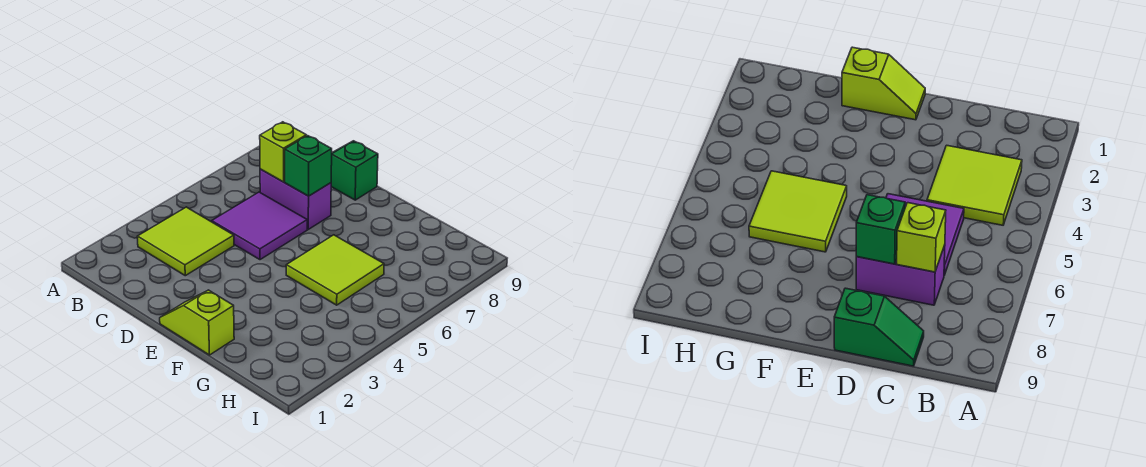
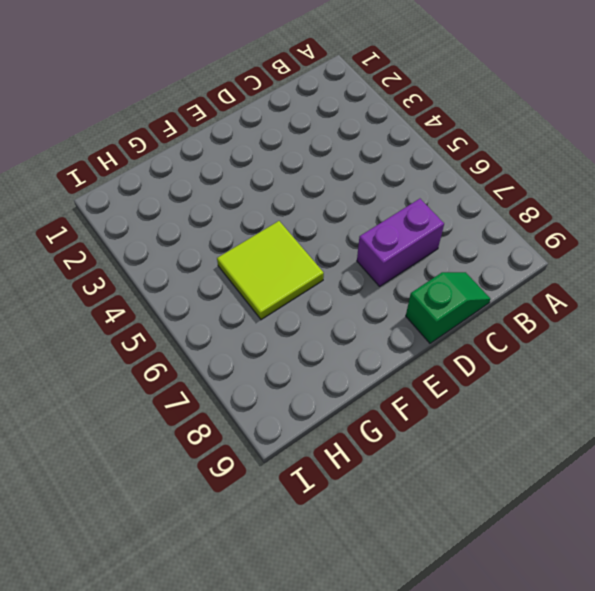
none -> lime tile B3:C4 level 1
none -> purple tile C5:D6 level 1

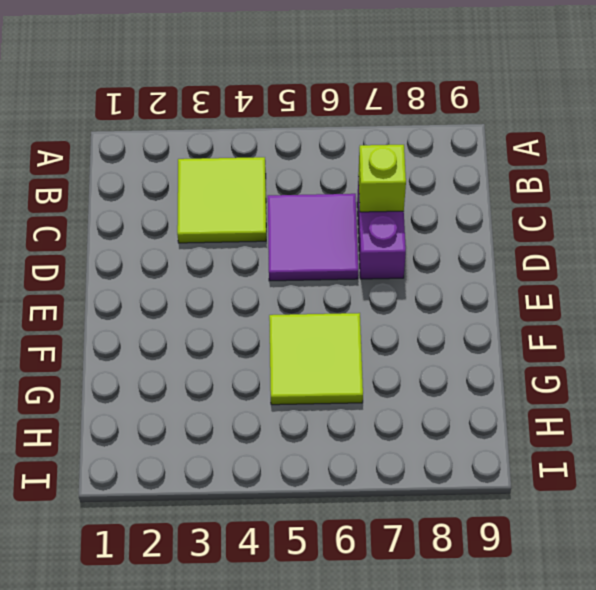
none -> green slope C9:D9 level 1 top D
none -> lime slope E1:F1 level 1 top F

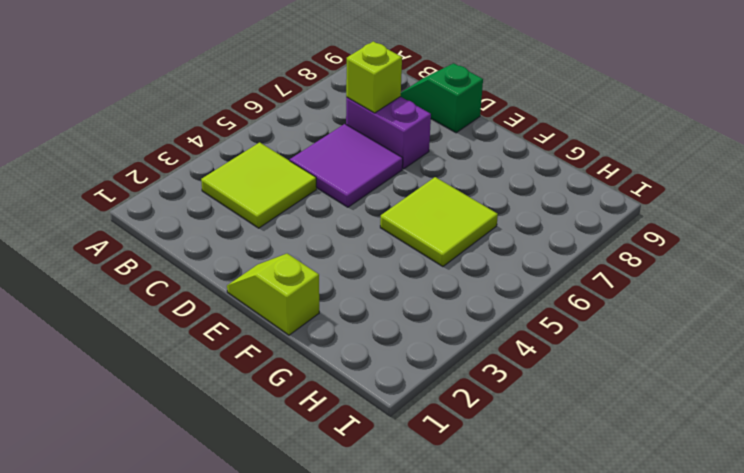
none -> green brick D7 level 2

